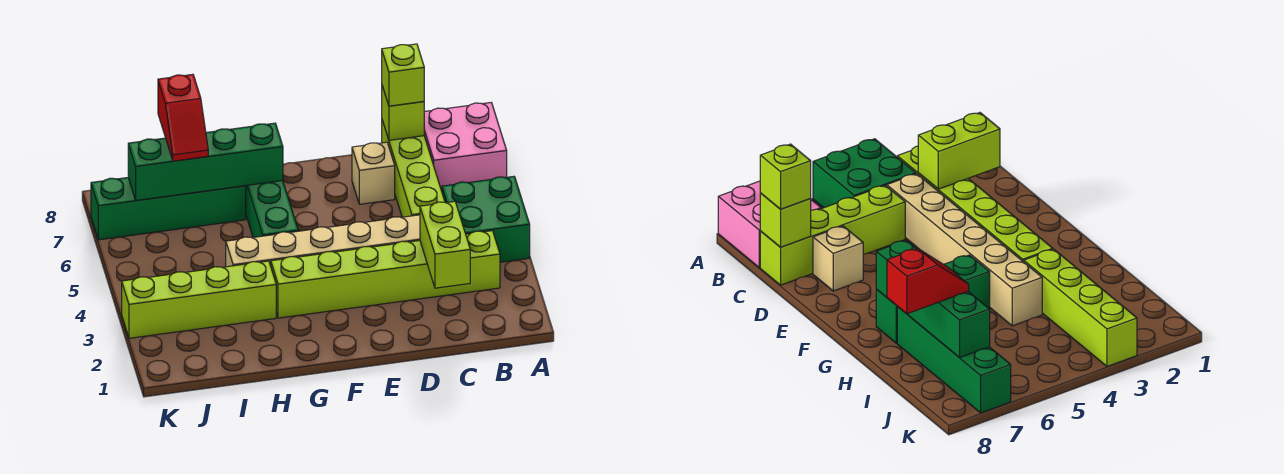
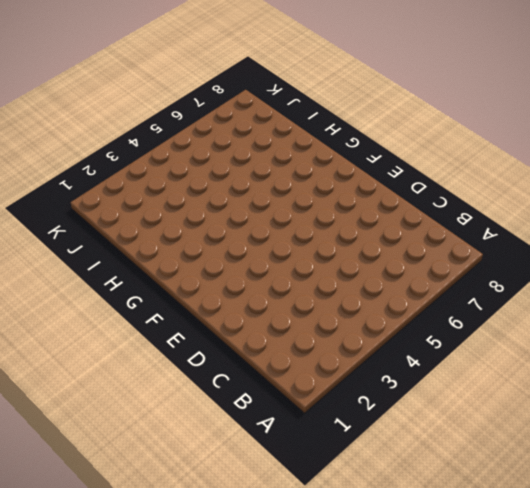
none -> green brick A4:B5 level 1
none -> pink brick A7:B8 level 1
none -> lime brick B3:G3 level 1

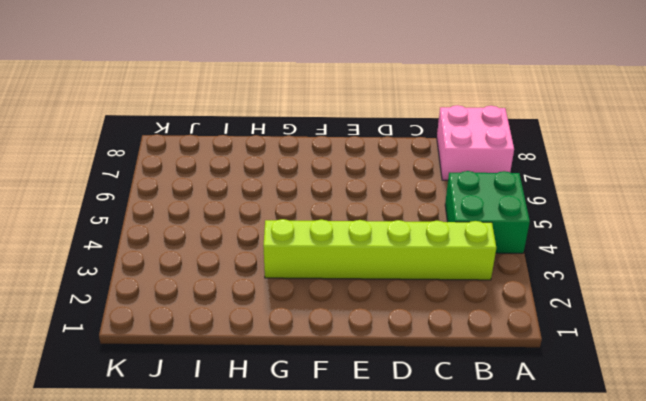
none -> tan brick C4:H4 level 1
none -> lime brick C5:C8 level 1
none -> tan brick D7 level 1

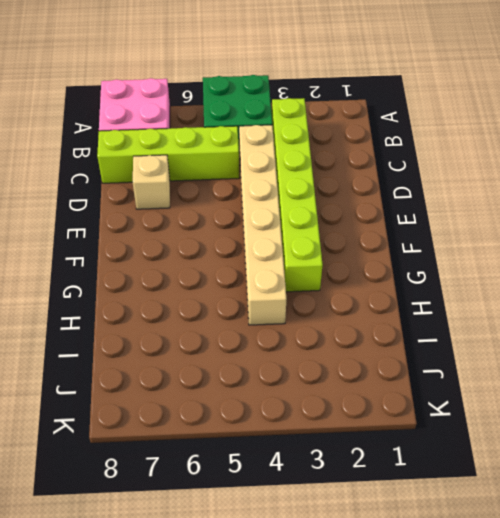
none -> green brick G5:G7 level 1
none -> lime brick H3:K3 level 1
none -> green brick H7:K7 level 1

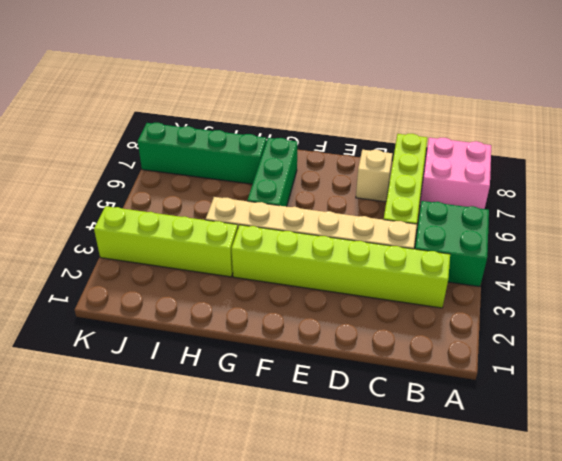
none -> lime brick C2:C3 level 2
none -> lime brick C8 level 2
none -> green brick G7:J7 level 2

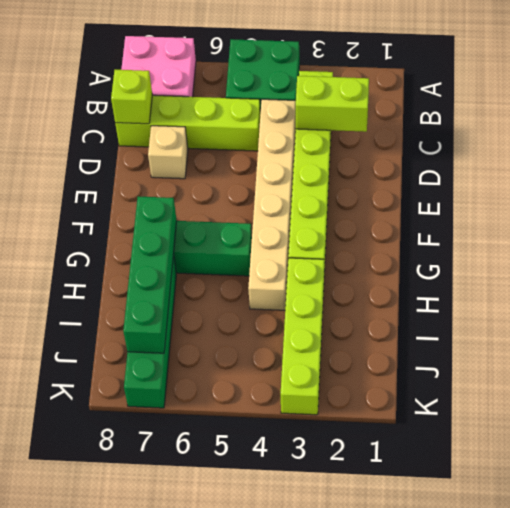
none -> lime brick C8 level 3
none -> red slope I7:I8 level 3 top 8

